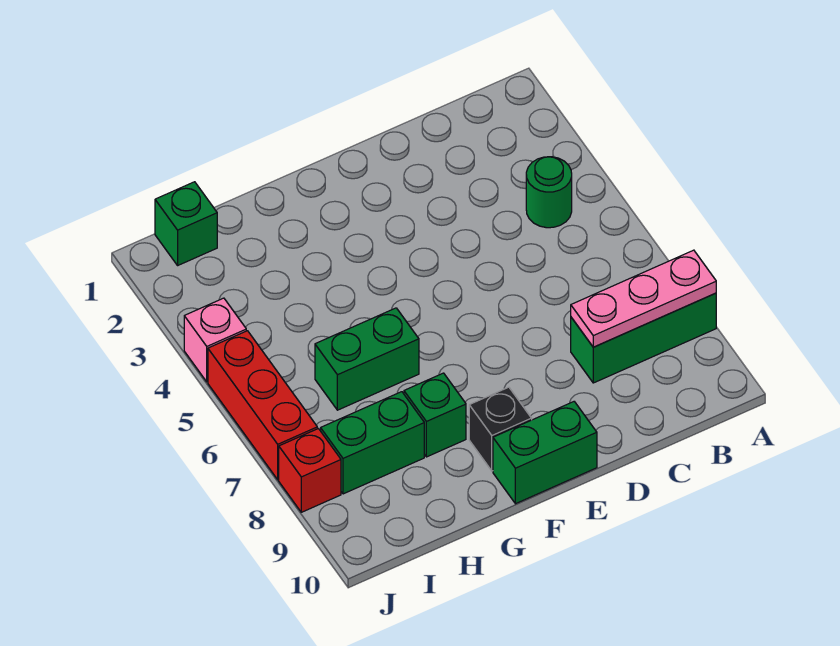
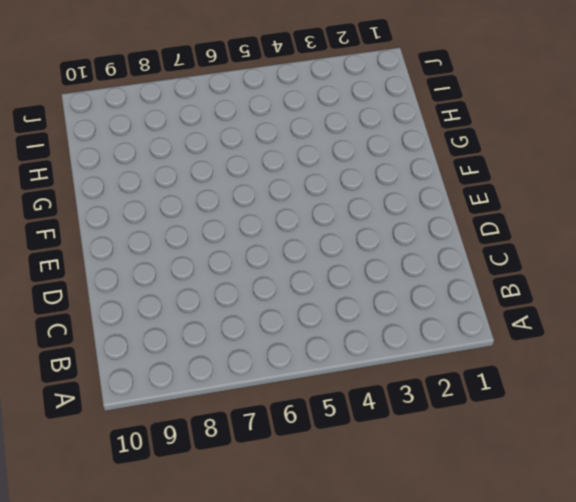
none -> green brick A8:C8 level 1
none -> green round brick B4 level 1
none -> green brick E10:F10 level 1

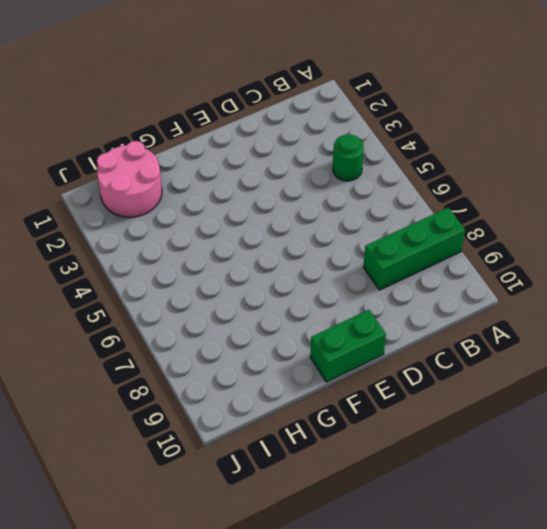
pink round brick H1:I2 level 1 -> green brick I1 level 1
none -> black brick F9 level 1
none -> green brick G6:H6 level 1
none -> green brick G8 level 1

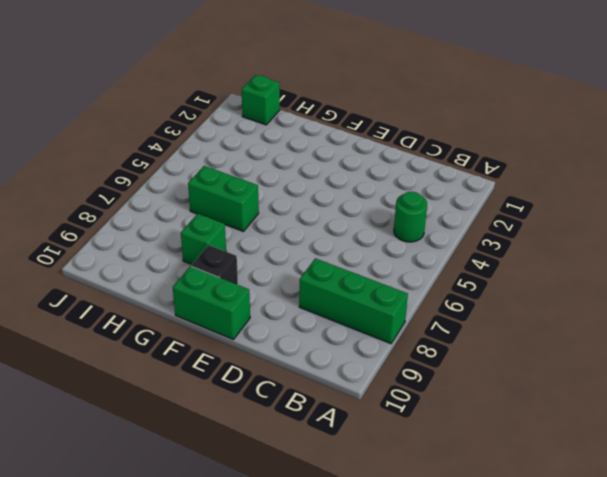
none -> green brick H8:I8 level 1
none -> pink brick J4 level 1
none -> red brick J5:J7 level 1

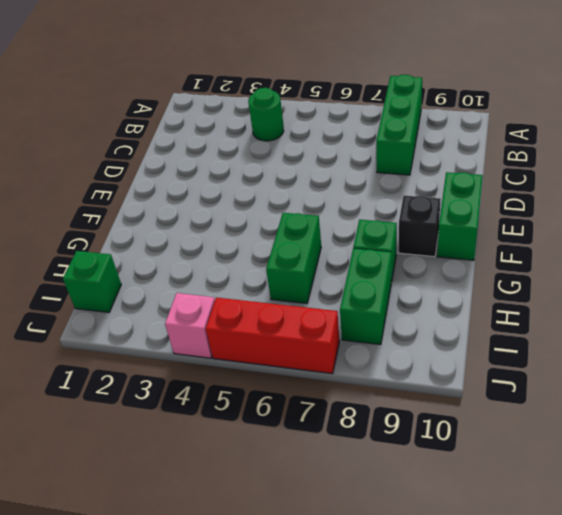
none -> red brick J8 level 1
none -> pink plate A8:C8 level 2

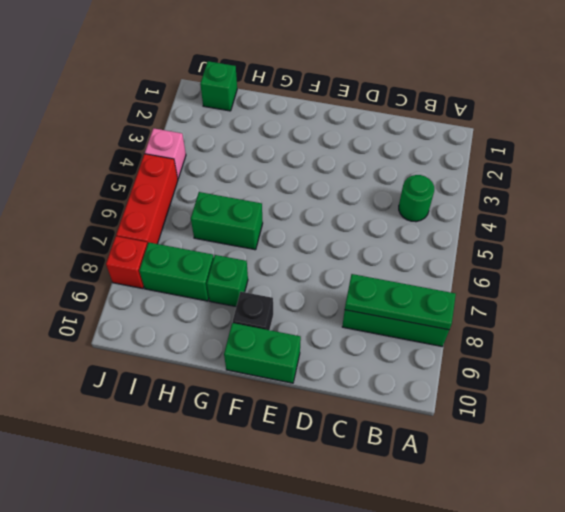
green plate A8:C8 level 2 -> pink plate A8:C8 level 2

